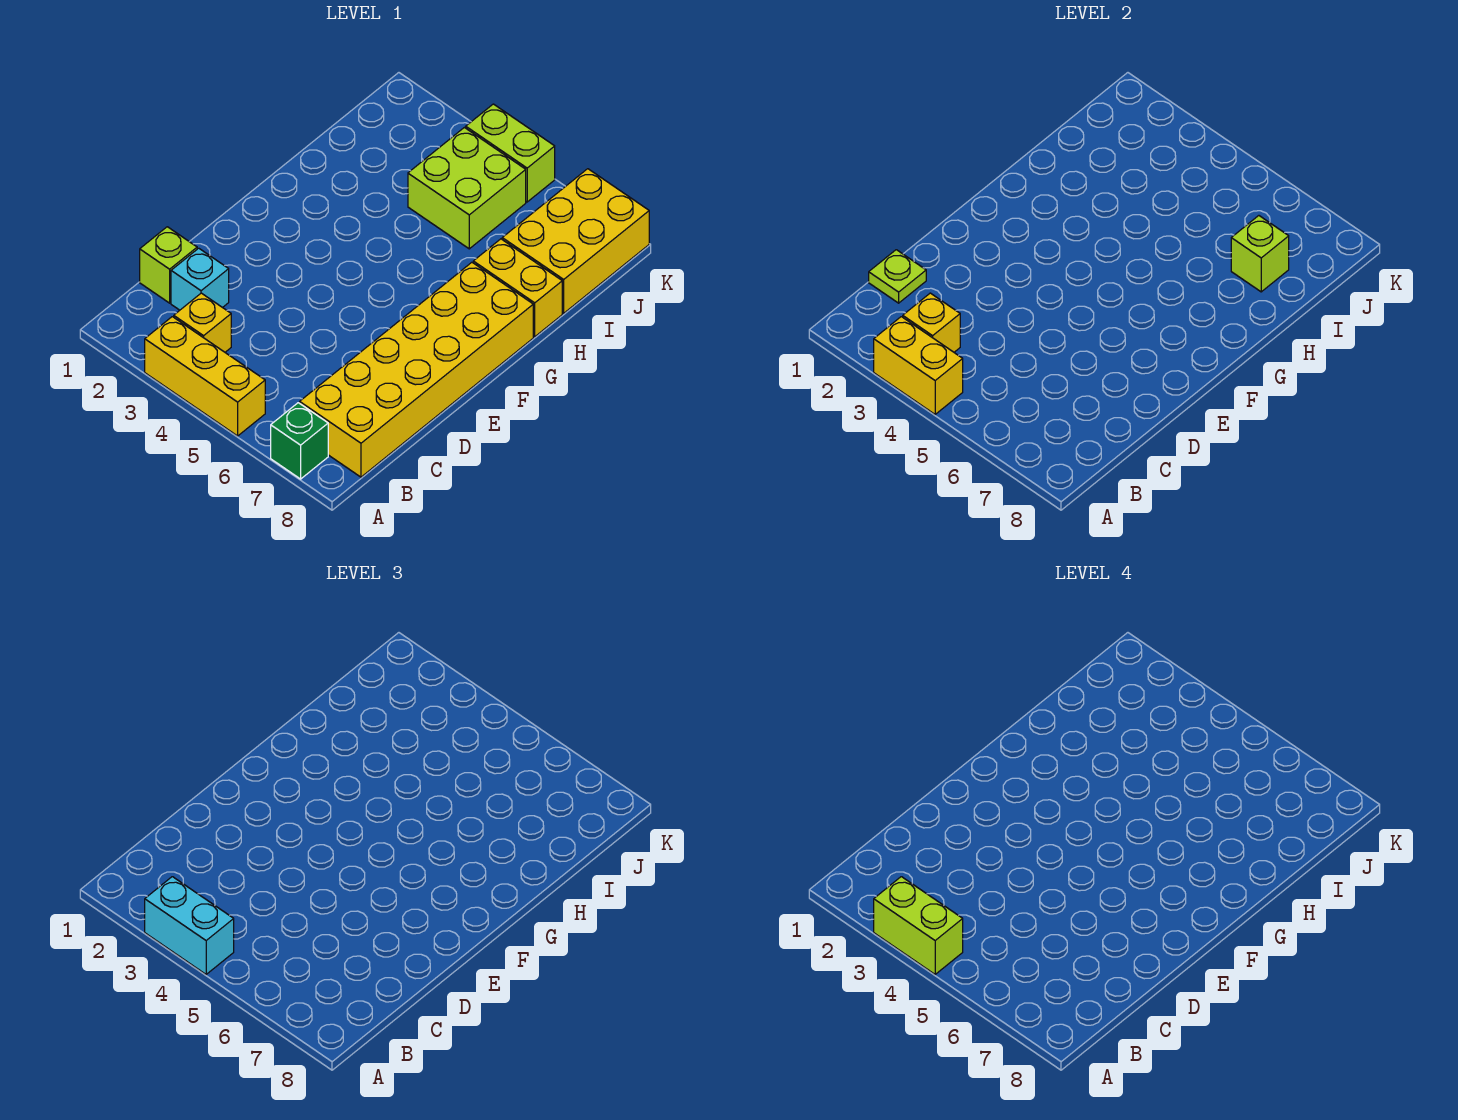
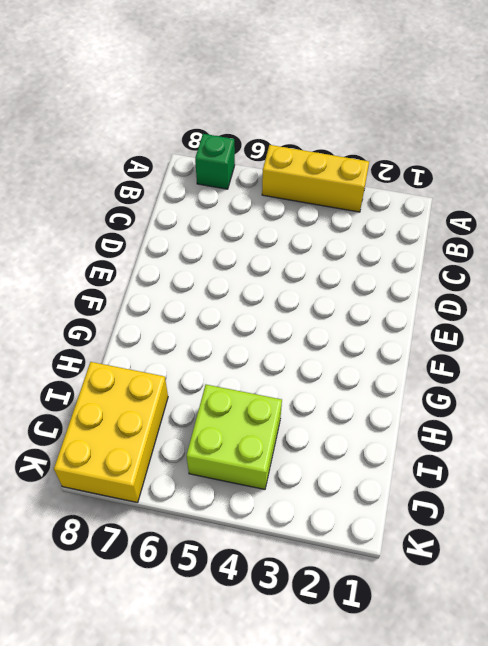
none -> yellow brick B3 level 1
none -> yellow brick B7:G8 level 1
none -> lime brick C1 level 1

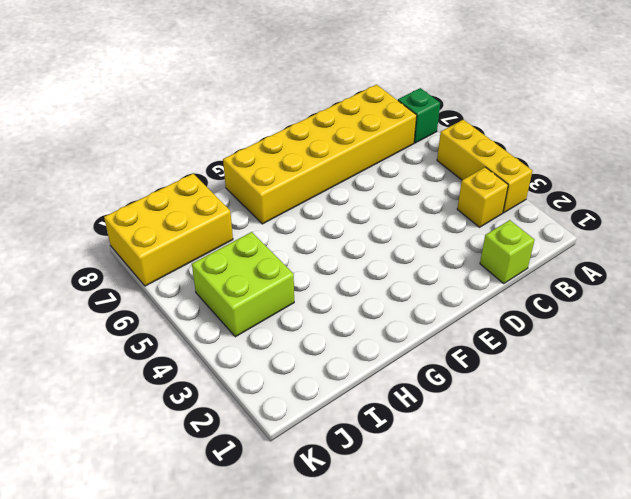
none -> cyan brick C2 level 1
none -> yellow brick H7:H8 level 1
none -> lime brick K4:K5 level 1

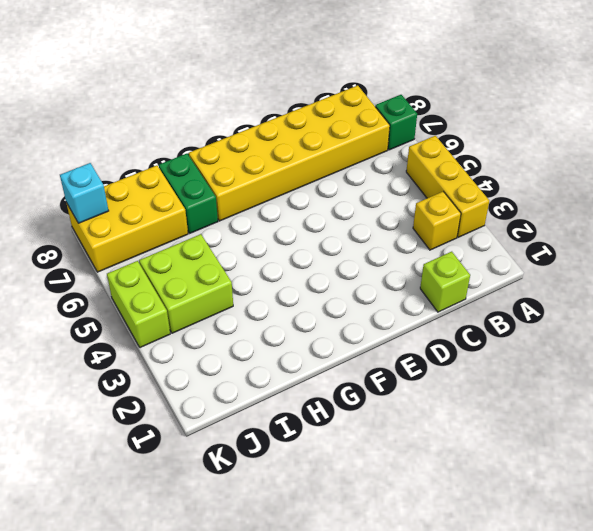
green brick H7:H8 level 1 -> yellow brick H7:H8 level 1
cyan brick K8 level 2 -> cyan brick C2 level 1
none -> yellow brick A3:A4 level 2
none -> yellow brick B3 level 2
none -> lime plate C1 level 2

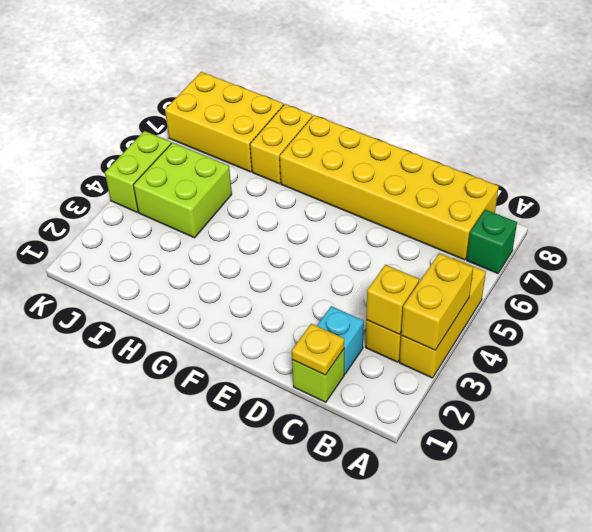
yellow plate C1 level 2 -> lime plate C1 level 2
none -> lime brick I7 level 2
none -> cyan brick A3:A4 level 3
none -> lime brick A3:A4 level 4

